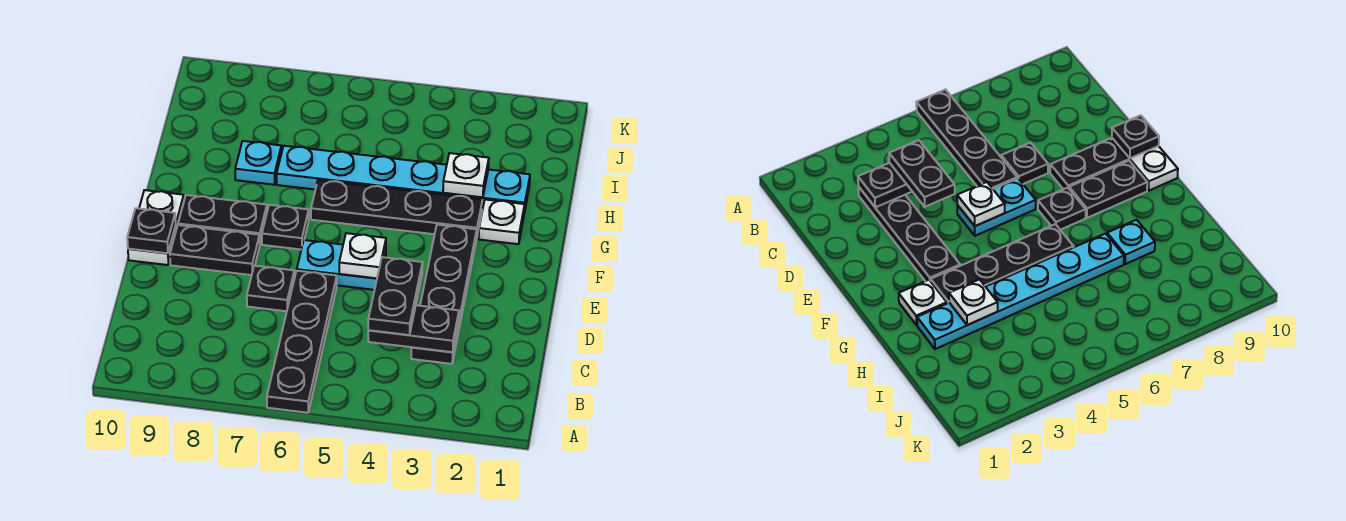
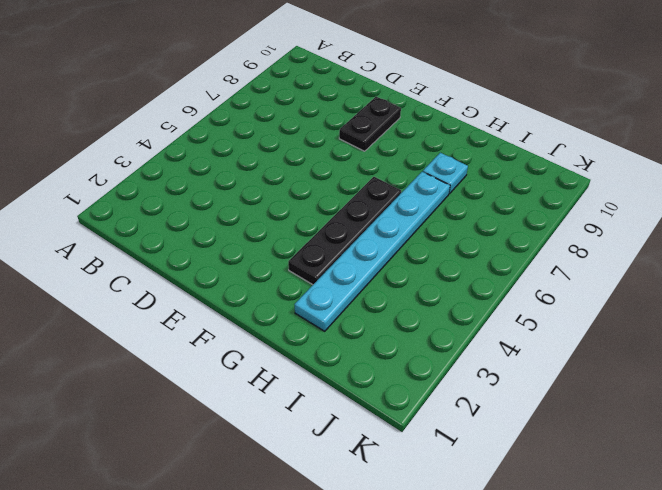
none -> black plate A6:D6 level 1
none -> black plate C3:F3 level 1
none -> black plate D7 level 1

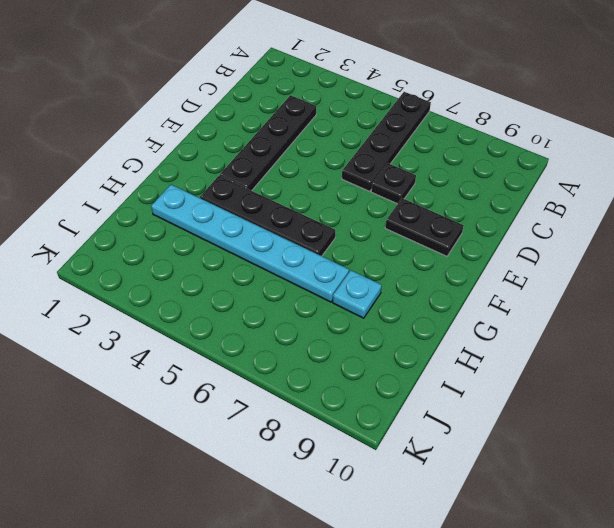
none -> cyan plate E5:E6 level 1
none -> white plate E10:F10 level 1
none -> black plate F7 level 1

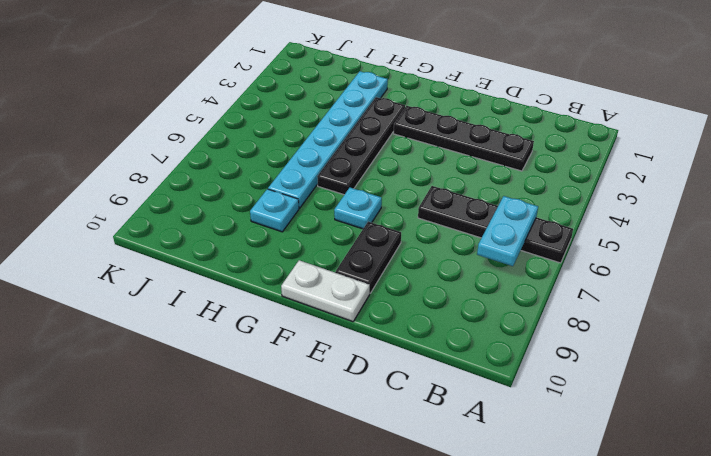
cyan plate B6:B7 level 2 -> cyan plate E5:E6 level 1
cyan plate F7 level 1 -> black plate F7 level 1
none -> black plate D7 level 1
none -> black plate F8:F9 level 1
none -> white plate G2 level 1

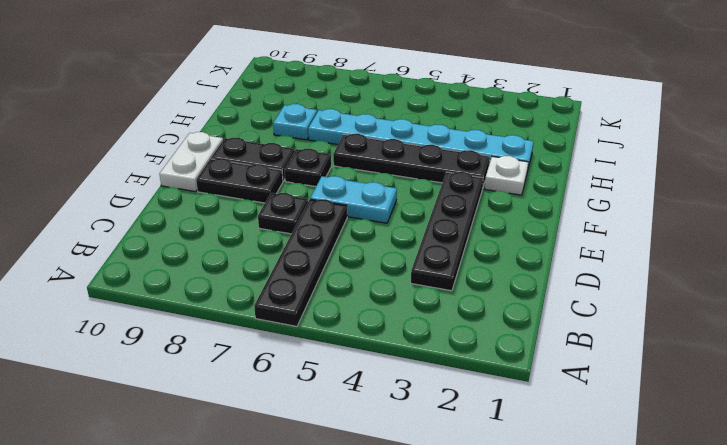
none -> black plate C3:C4 level 2
none -> white plate E5 level 2
none -> black plate E10 level 2

